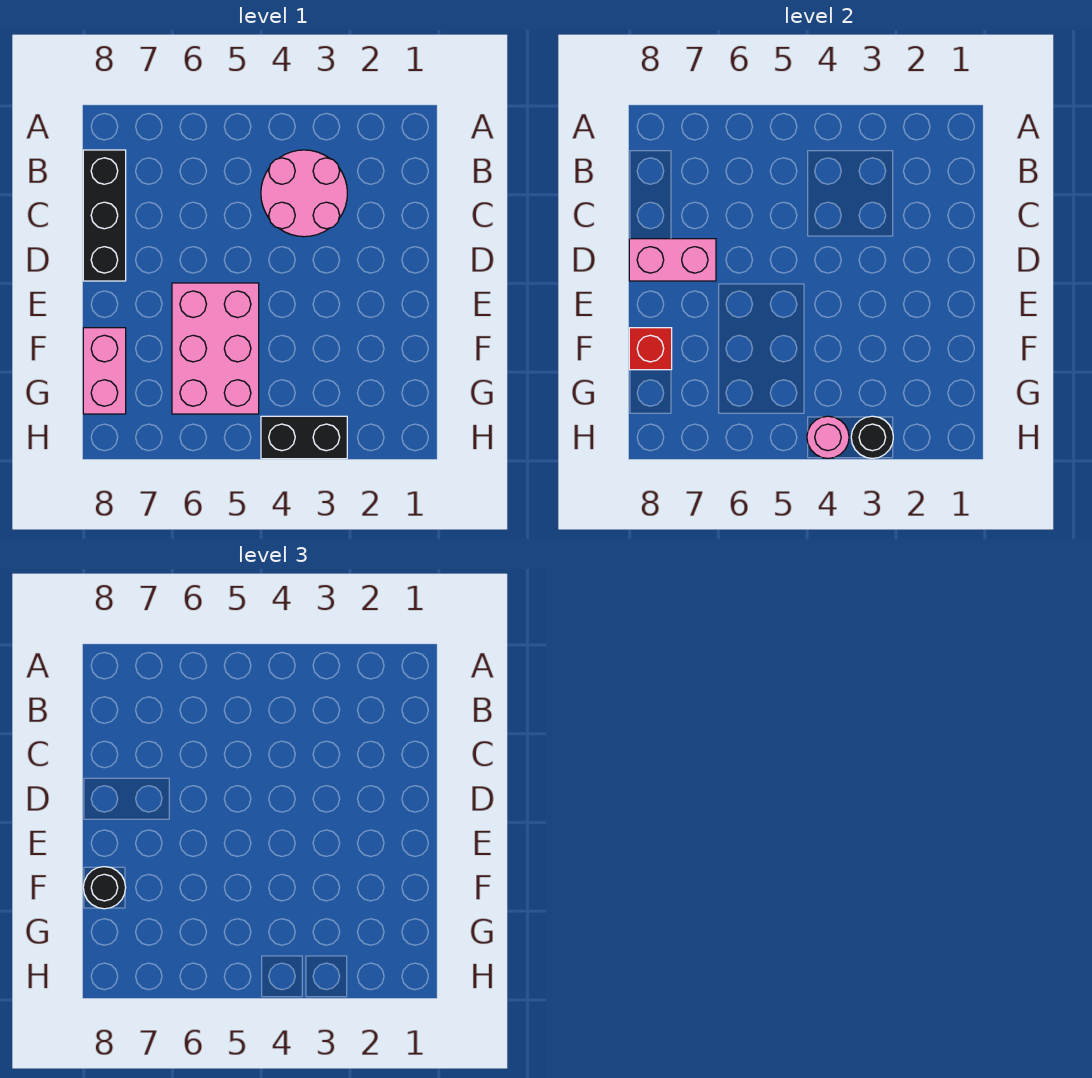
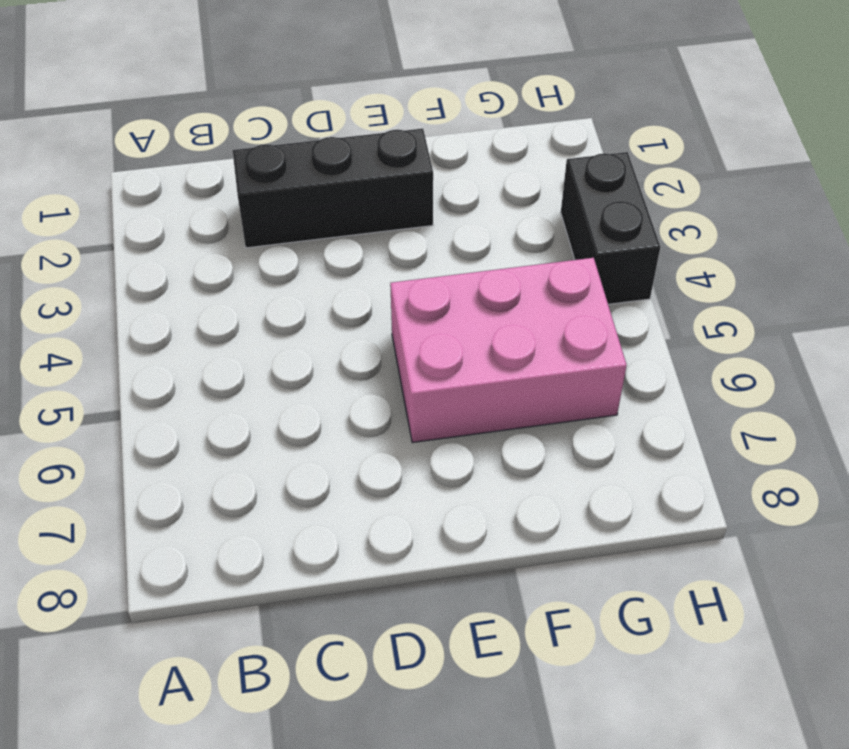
black brick C2:E2 level 1 -> black brick B8:D8 level 1
none -> pink round brick B3:C4 level 1
none -> pink brick F8:G8 level 1

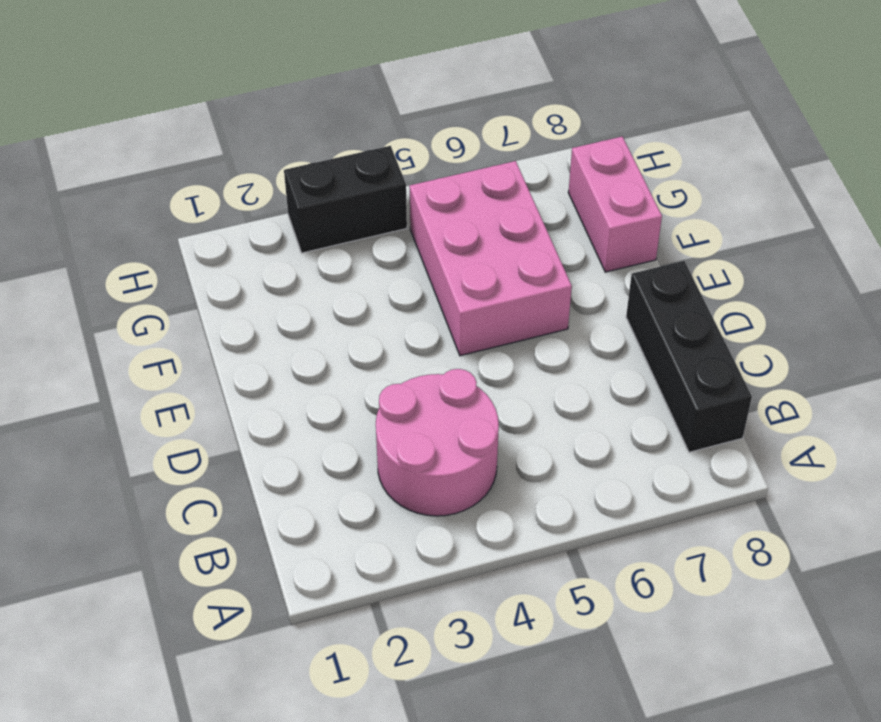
none -> pink brick D7:D8 level 2
none -> red brick F8 level 2

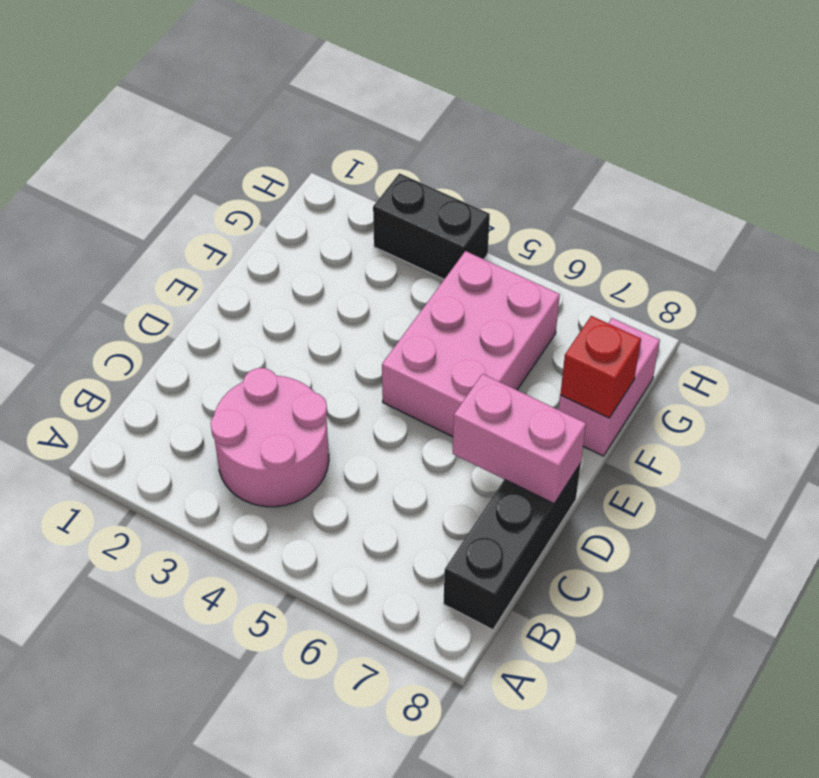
none -> black round brick H3 level 2
none -> pink round brick H4 level 2

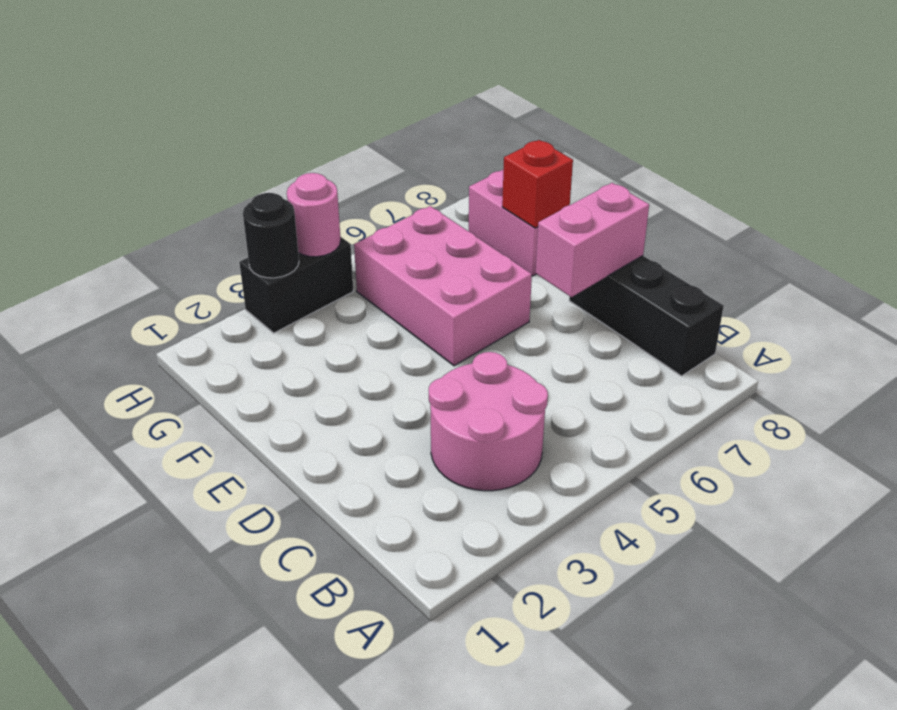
none -> black round brick F8 level 3

